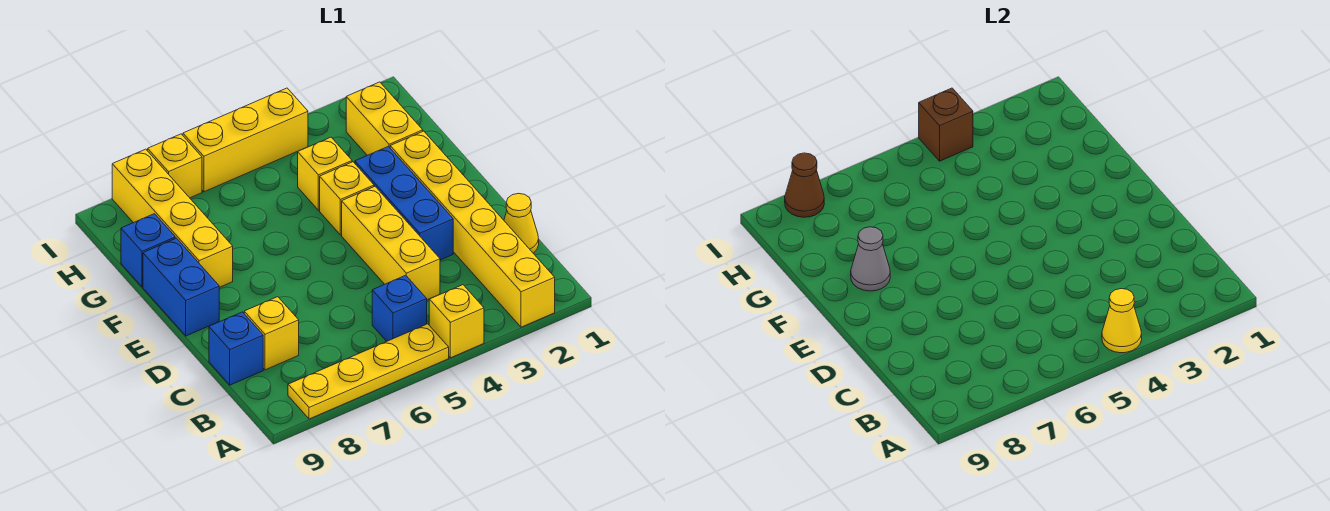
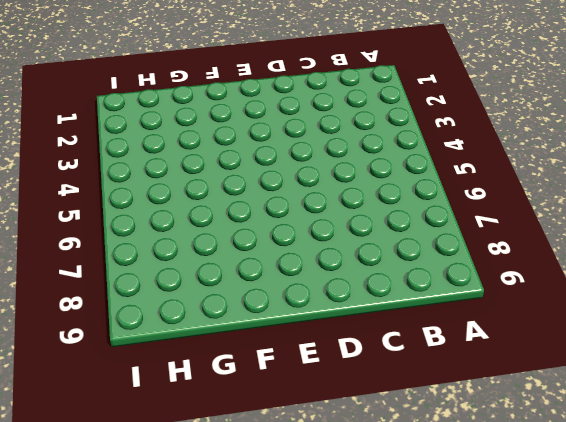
none -> yellow brick A2:F2 level 1
none -> yellow brick A4 level 1
none -> yellow plate A5:A8 level 1

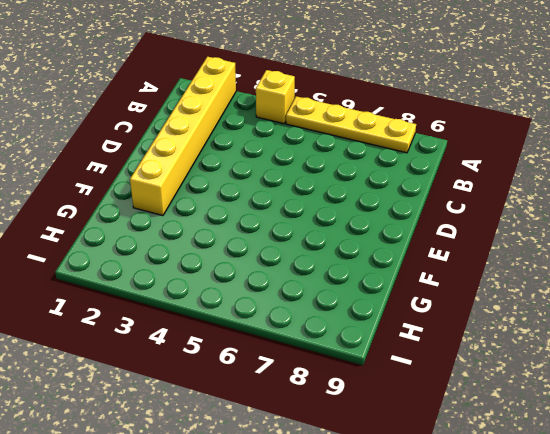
none -> blue brick B5 level 1
none -> yellow cone C1 level 1
none -> yellow brick C4:E4 level 1

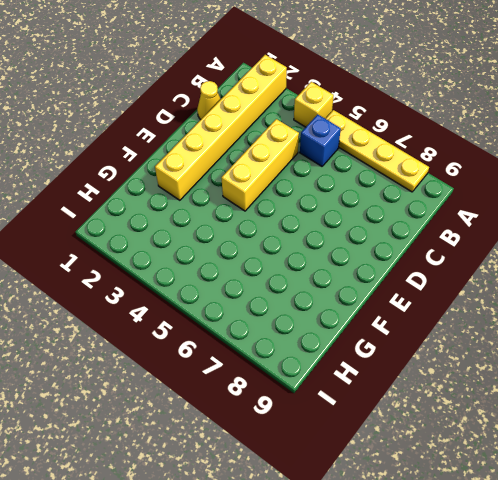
none -> yellow brick C8 level 1
none -> blue brick C9 level 1
none -> blue brick D3:F3 level 1

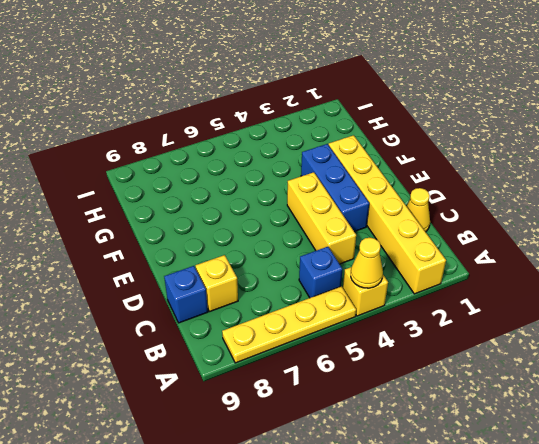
none -> blue brick E9:F9 level 1
none -> yellow brick F4 level 1
none -> yellow brick F8:I8 level 1

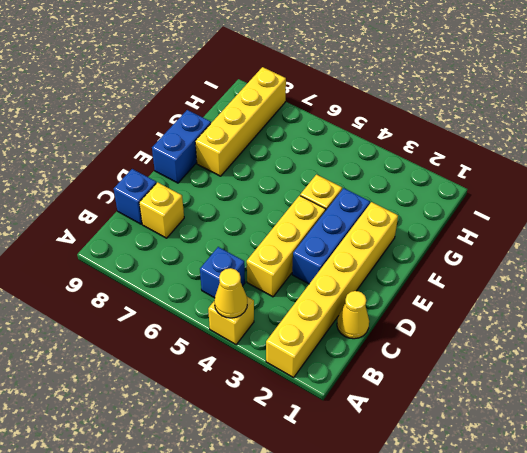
none -> yellow plate A5:A8 level 1
none -> yellow brick G2:H2 level 1
none -> yellow brick G4 level 1

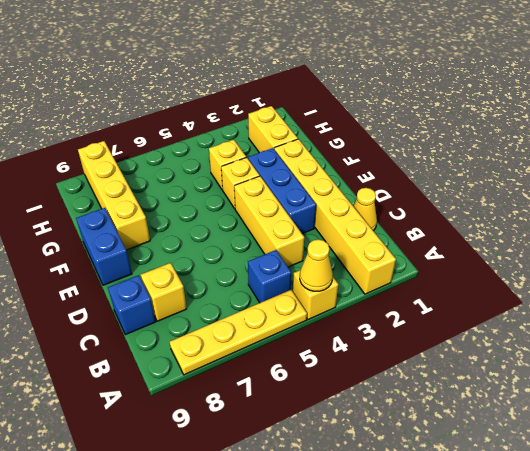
none -> blue brick G9 level 1
none -> yellow brick I4:I6 level 1
none -> yellow brick I7 level 1

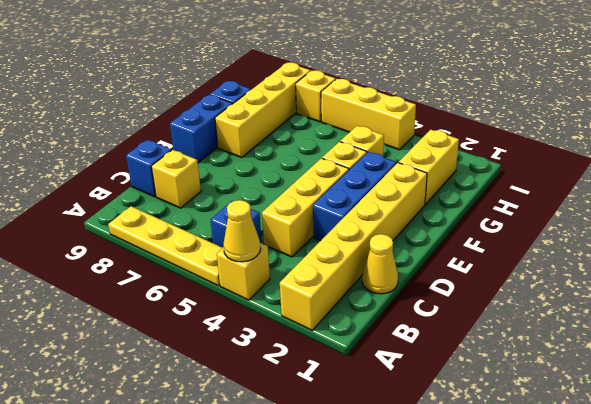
none -> grey cone F8 level 2
none -> brown brick I4 level 2
none -> brown cone I8 level 2

